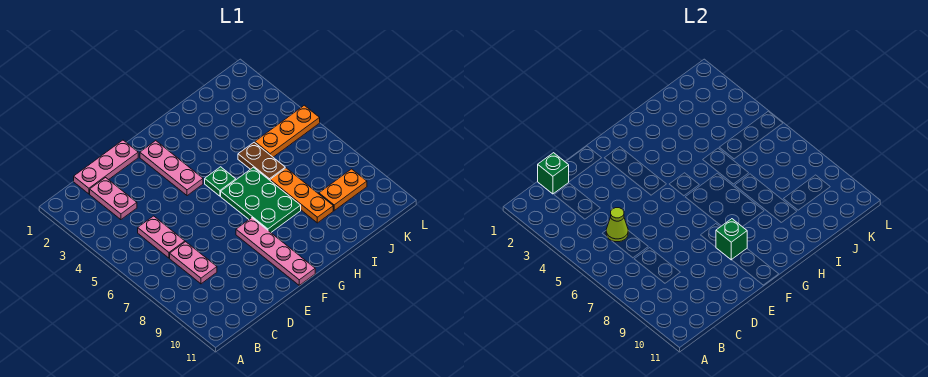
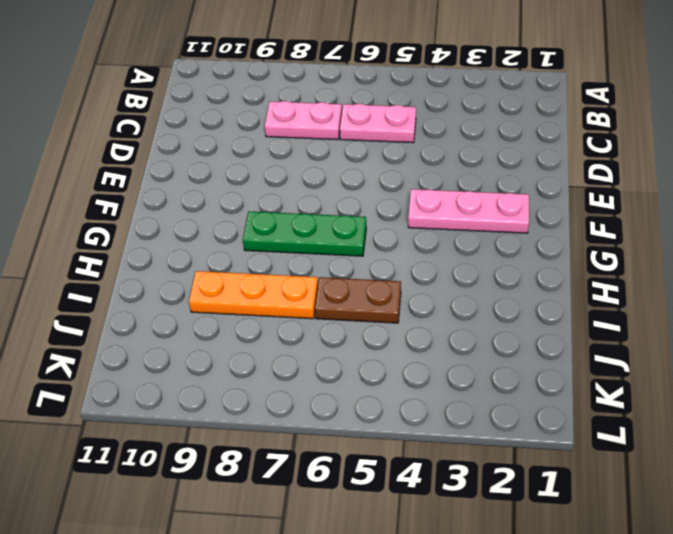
green plate G6:G8 level 1 -> green plate G6:H8 level 1
none -> pink plate C1:E1 level 1
none -> pink plate C2:C3 level 1
none -> pink plate F8:F11 level 1

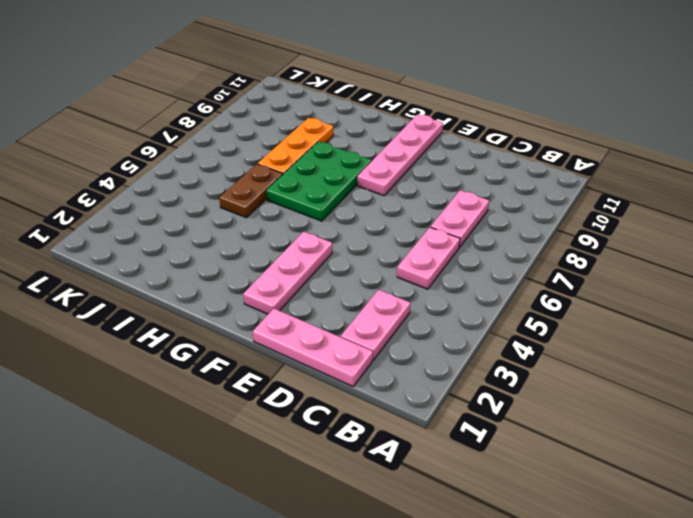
none -> green plate G5 level 1
none -> orange plate J5:L5 level 1
none -> orange plate J9:K9 level 1

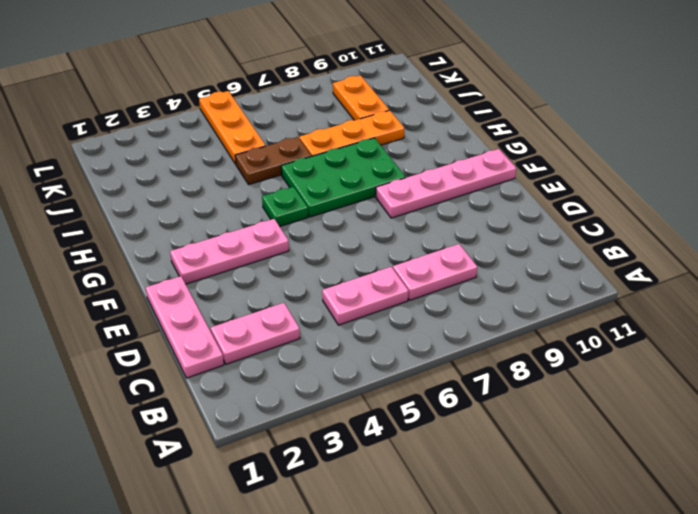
none -> green brick C1 level 2
none -> lime cone C5 level 2
none -> green brick F9 level 2

